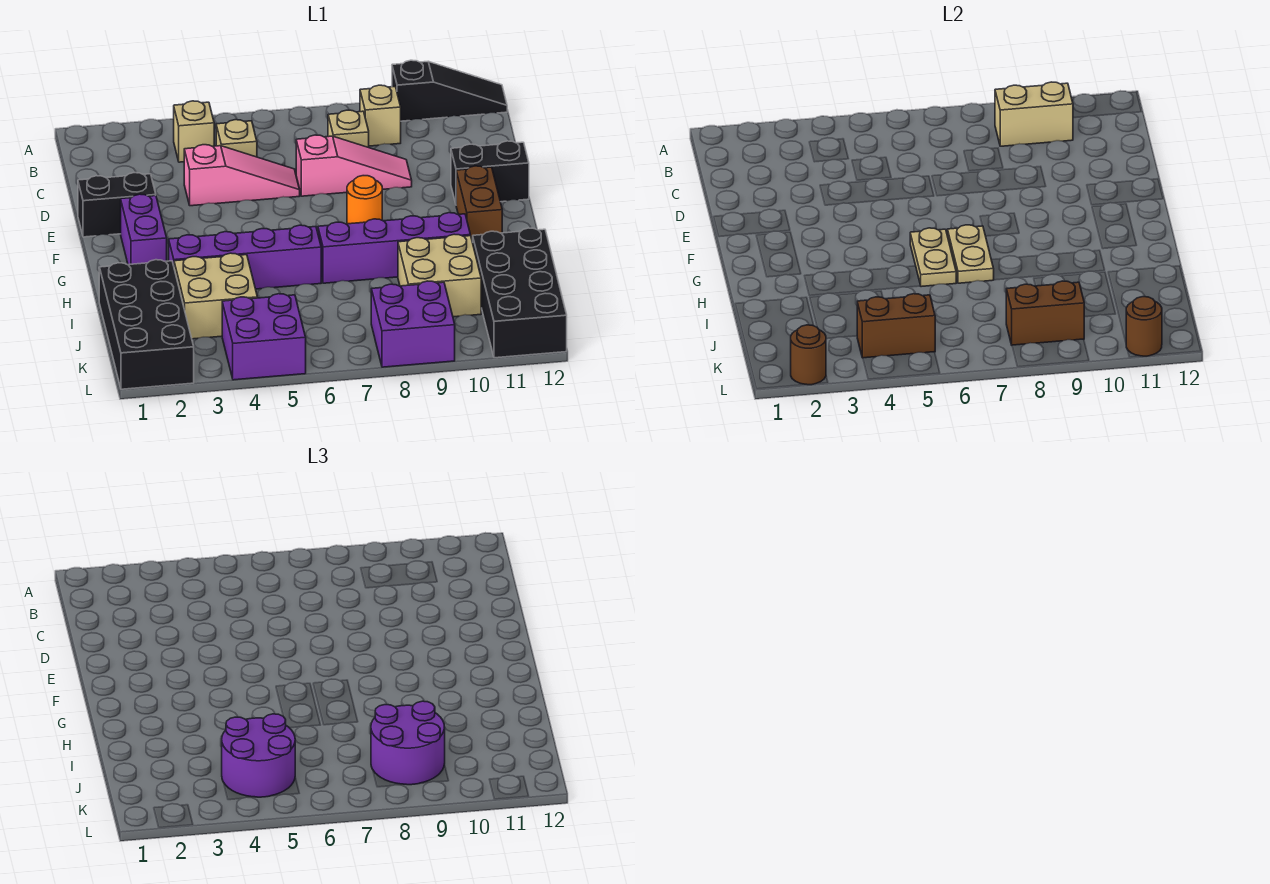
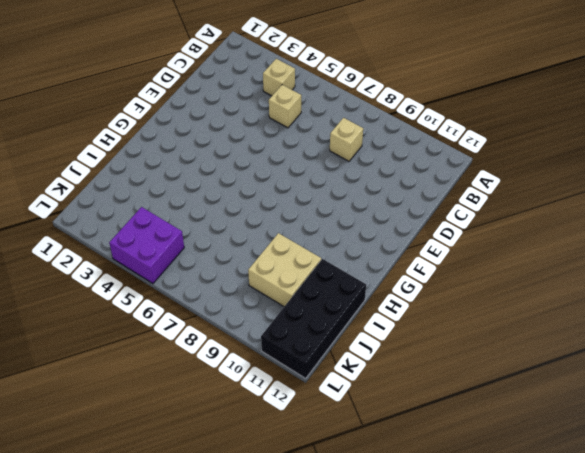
none -> black slope A10:A12 level 1 top 10
none -> tan brick B9 level 1
none -> pink slope D4:D6 level 1 top 4

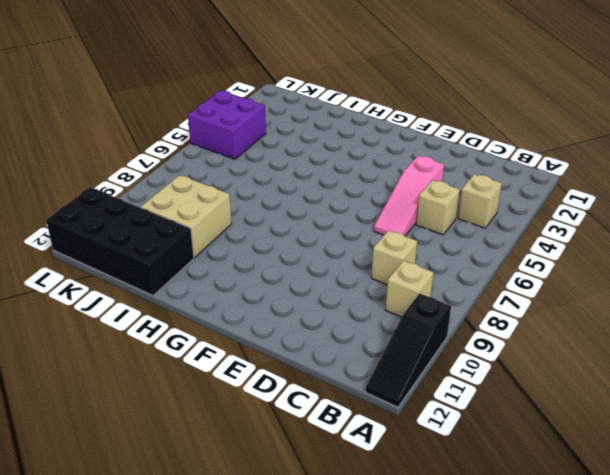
none -> pink slope D7:D9 level 1 top 7
none -> black brick E1:E2 level 1
none -> black brick E11:E12 level 1

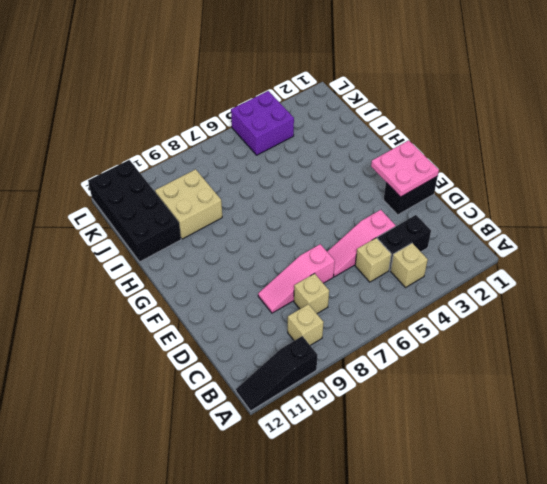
black brick C3:C4 level 1 -> black brick E11:E12 level 1
pink plate E1:F2 level 2 -> none
none -> purple brick F2:G2 level 1
none -> orange round brick F8 level 1
none -> brown brick F11:G11 level 1

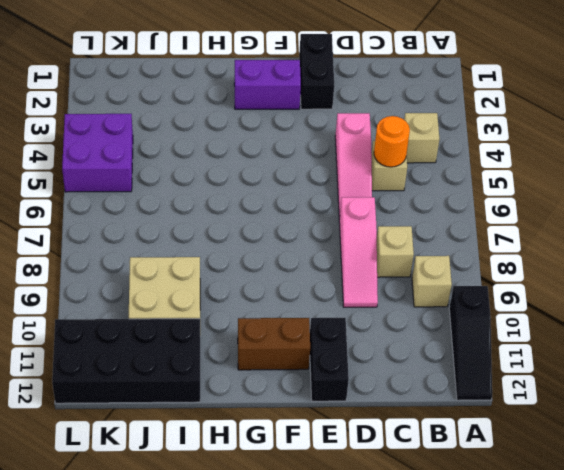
orange round brick C5 level 2 -> orange round brick F8 level 1
none -> purple brick H3:H6 level 1
none -> purple brick H7:H10 level 1
none -> black brick I1:L2 level 1

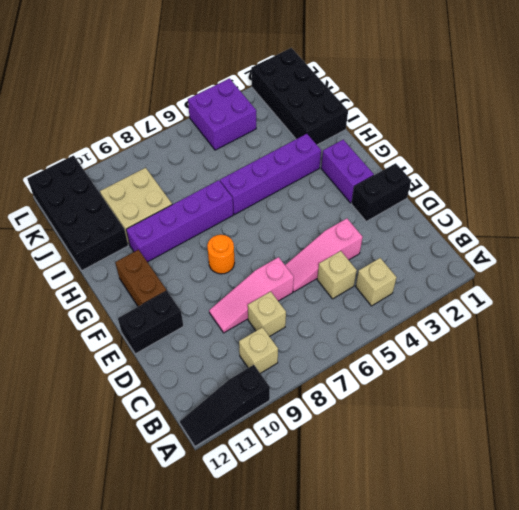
none -> tan brick I3:J4 level 1
none -> purple brick K8:L9 level 1
none -> tan brick B9:B10 level 2

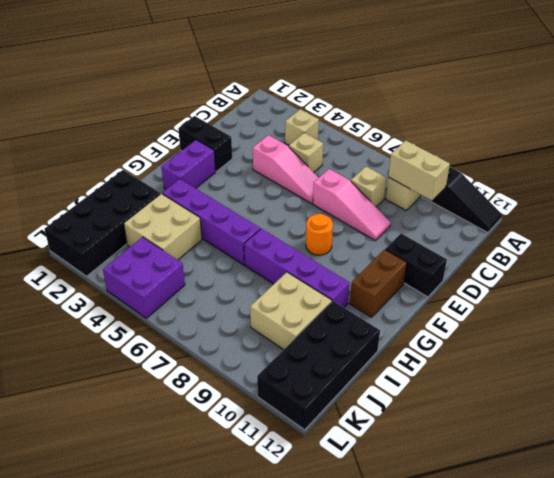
none -> purple brick K8:L9 level 1
none -> tan plate G6:H6 level 2
none -> tan plate G7:H7 level 2

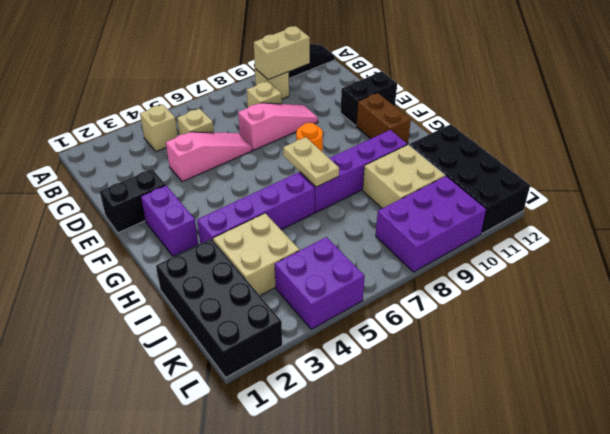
purple brick K8:L10 level 1 -> purple brick K8:L9 level 1
none -> tan plate G6:H6 level 2
none -> brown brick K4:K5 level 2
none -> brown brick K8:K9 level 2

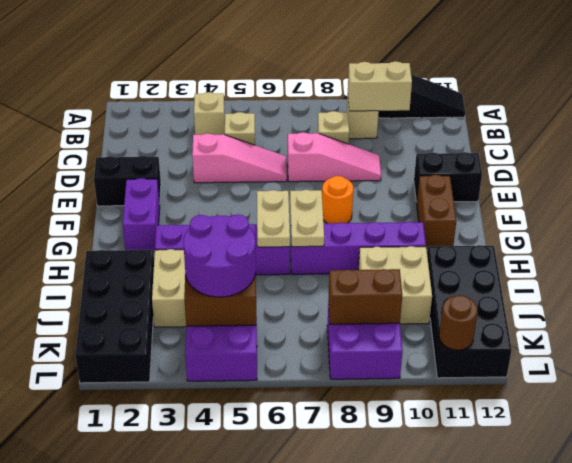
none -> brown round brick L2 level 2
none -> purple round brick J8:K9 level 3

